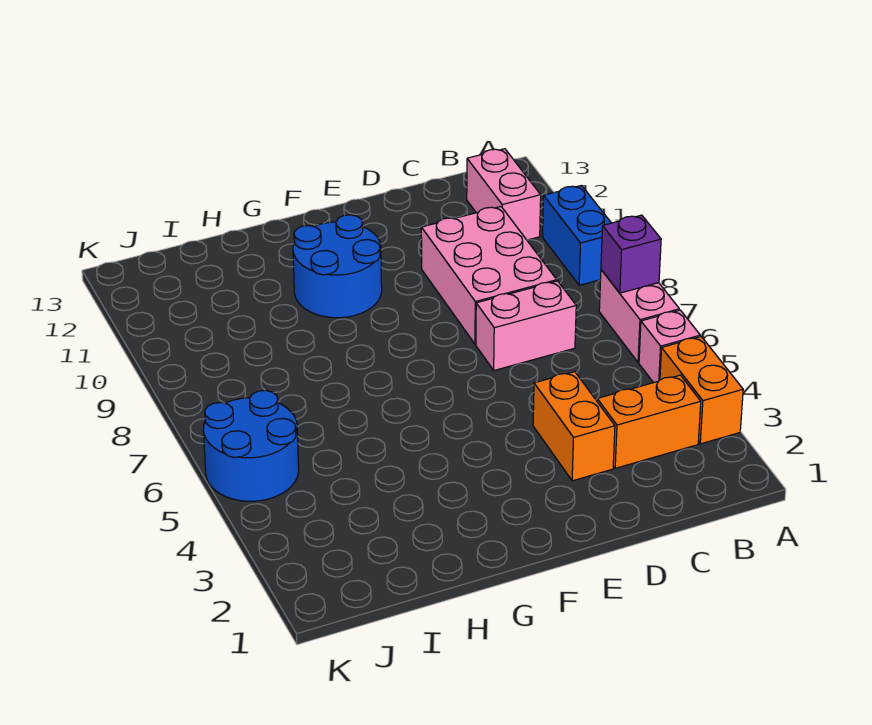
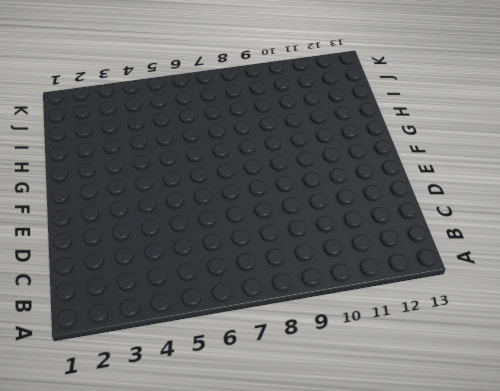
none -> orange brick A3:A4 level 1
none -> pink brick A5 level 1
none -> pink brick A6:A7 level 1

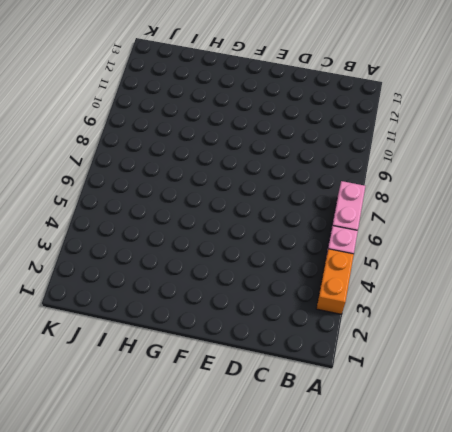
none -> blue brick A9:A10 level 1
none -> orange brick B3:C3 level 1
none -> pink brick B11:B12 level 1

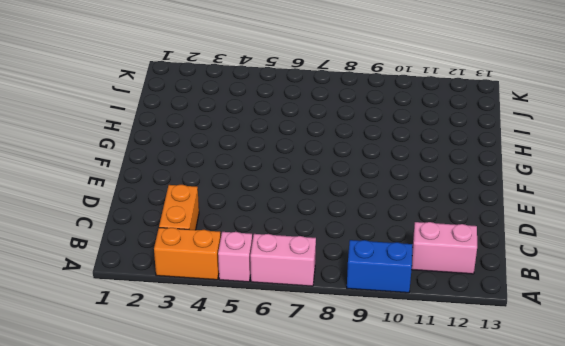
none -> pink brick C7:D7 level 1
none -> pink brick C8:D10 level 1
none -> orange brick D3:D4 level 1

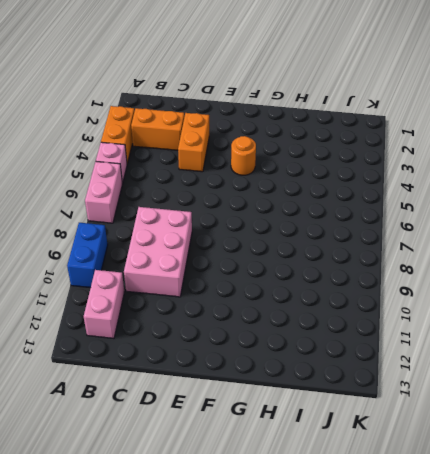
orange round brick F4 level 1 -> none
none -> pink brick C7:D7 level 1
none -> blue round brick F10:G11 level 1
none -> blue round brick J5:K6 level 1

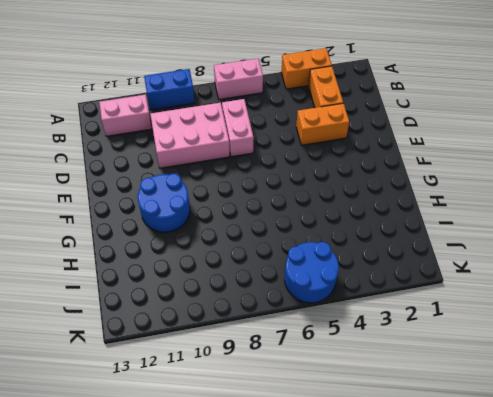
none -> pink brick A5 level 1
none -> purple brick A7 level 2

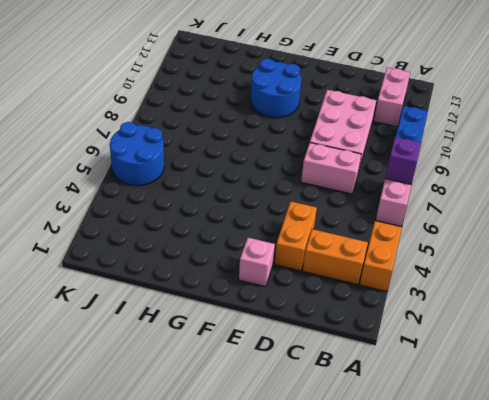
pink brick E2 level 1 -> pink brick A5 level 1

